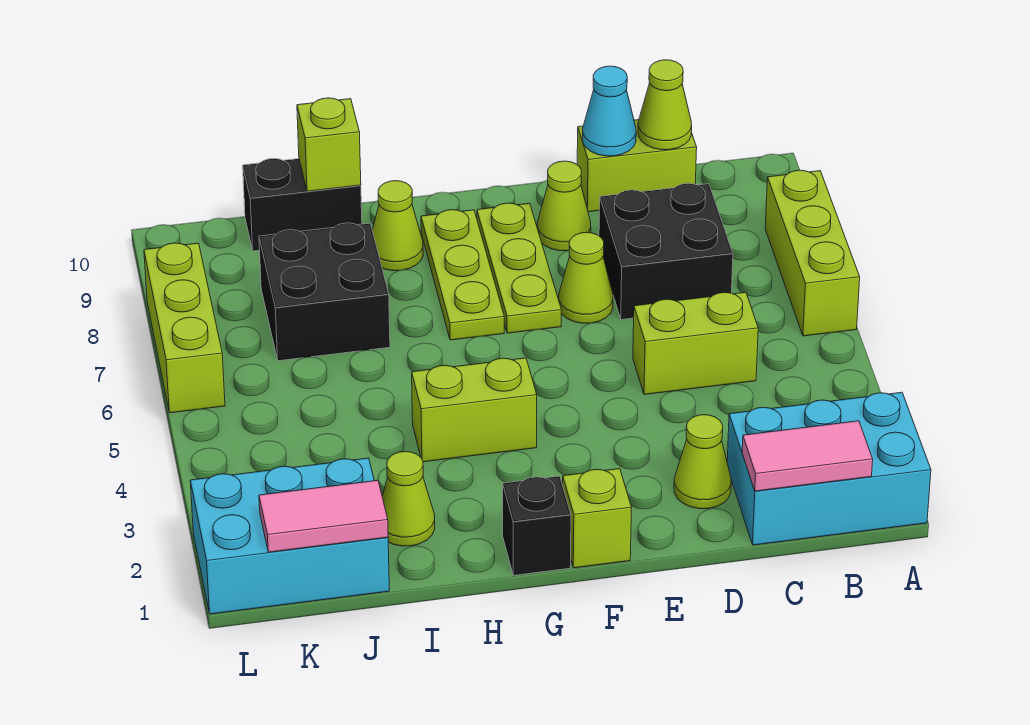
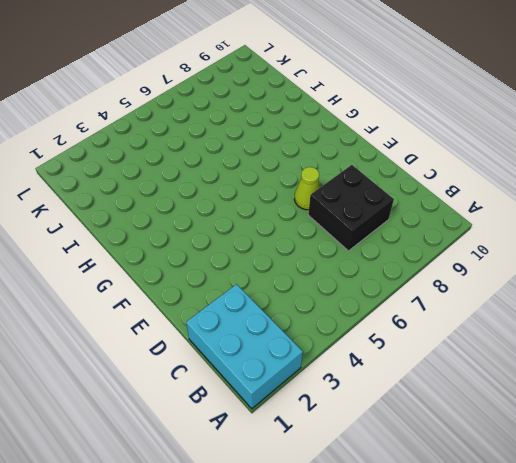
none -> lime brick A6:A8 level 1
none -> lime brick C5:D5 level 1
none -> lime brick C10:D10 level 1

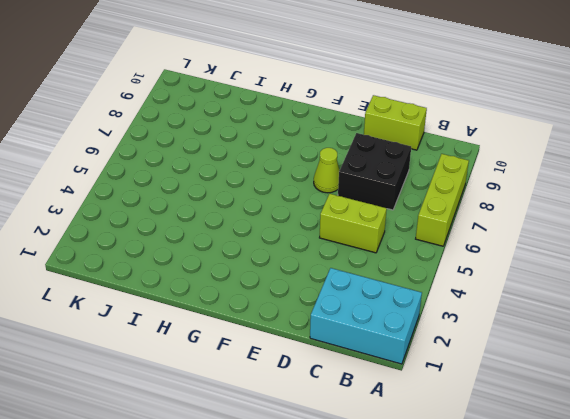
none -> lime cone D2 level 1
none -> lime cone E9 level 1
none -> lime brick F1 level 1

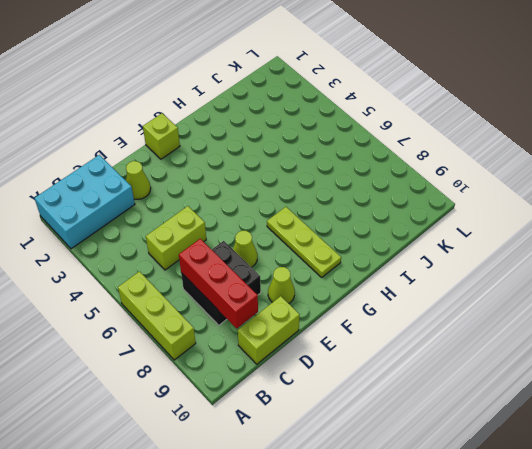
red brick C7:C9 level 2 -> none
none -> lime plate F7:F9 level 1
none -> black brick G1 level 1
none -> lime brick G4:H4 level 1

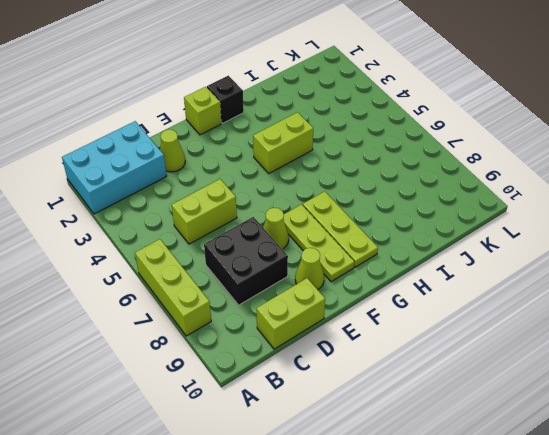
none -> lime cone H9 level 1
none -> lime cone I2 level 1
none -> black brick I7:J8 level 1

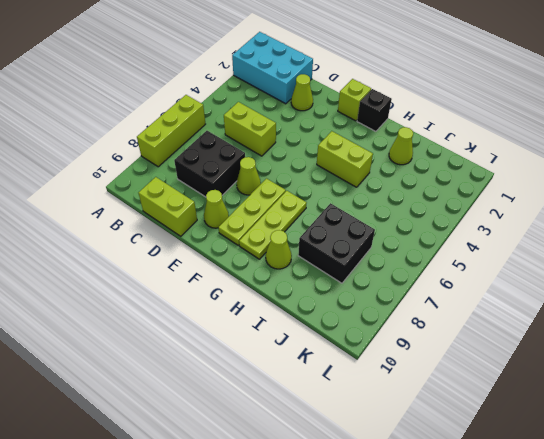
none -> black brick I10:J10 level 1
none -> cyan brick J1:L2 level 1
none -> lime brick L6:L8 level 1

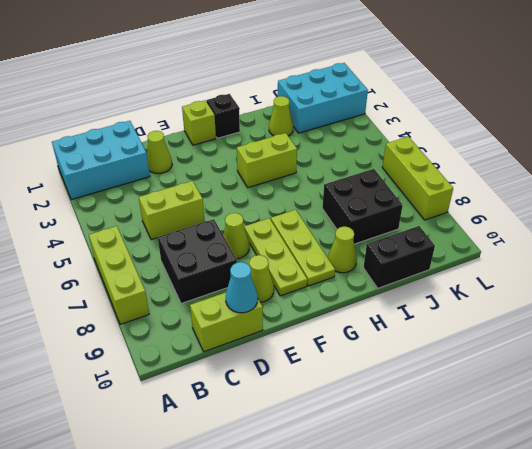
none -> pink tile B1:C1 level 2
none -> lime cone C10 level 2
none -> lime brick I10 level 2

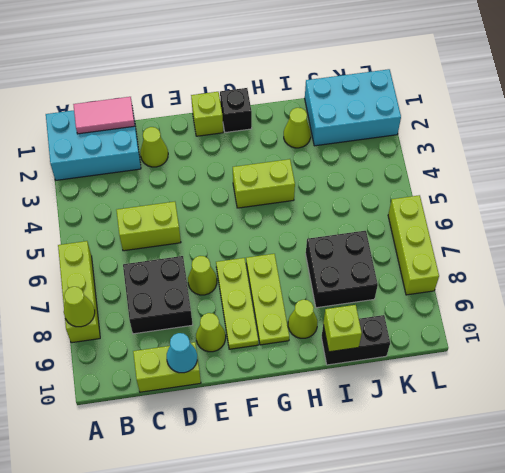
lime cone A8 level 2 -> lime cone C10 level 2
none -> pink tile J1:K1 level 2

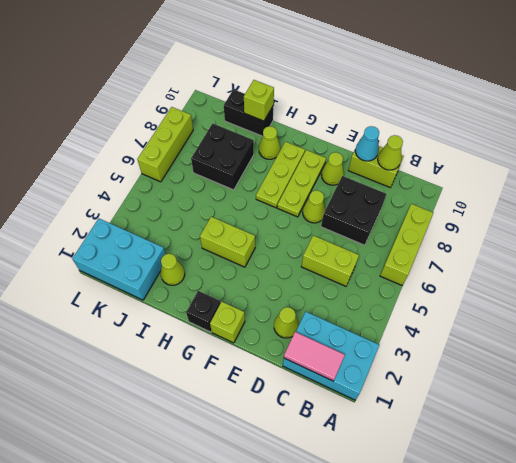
none -> pink tile J1:K1 level 2

